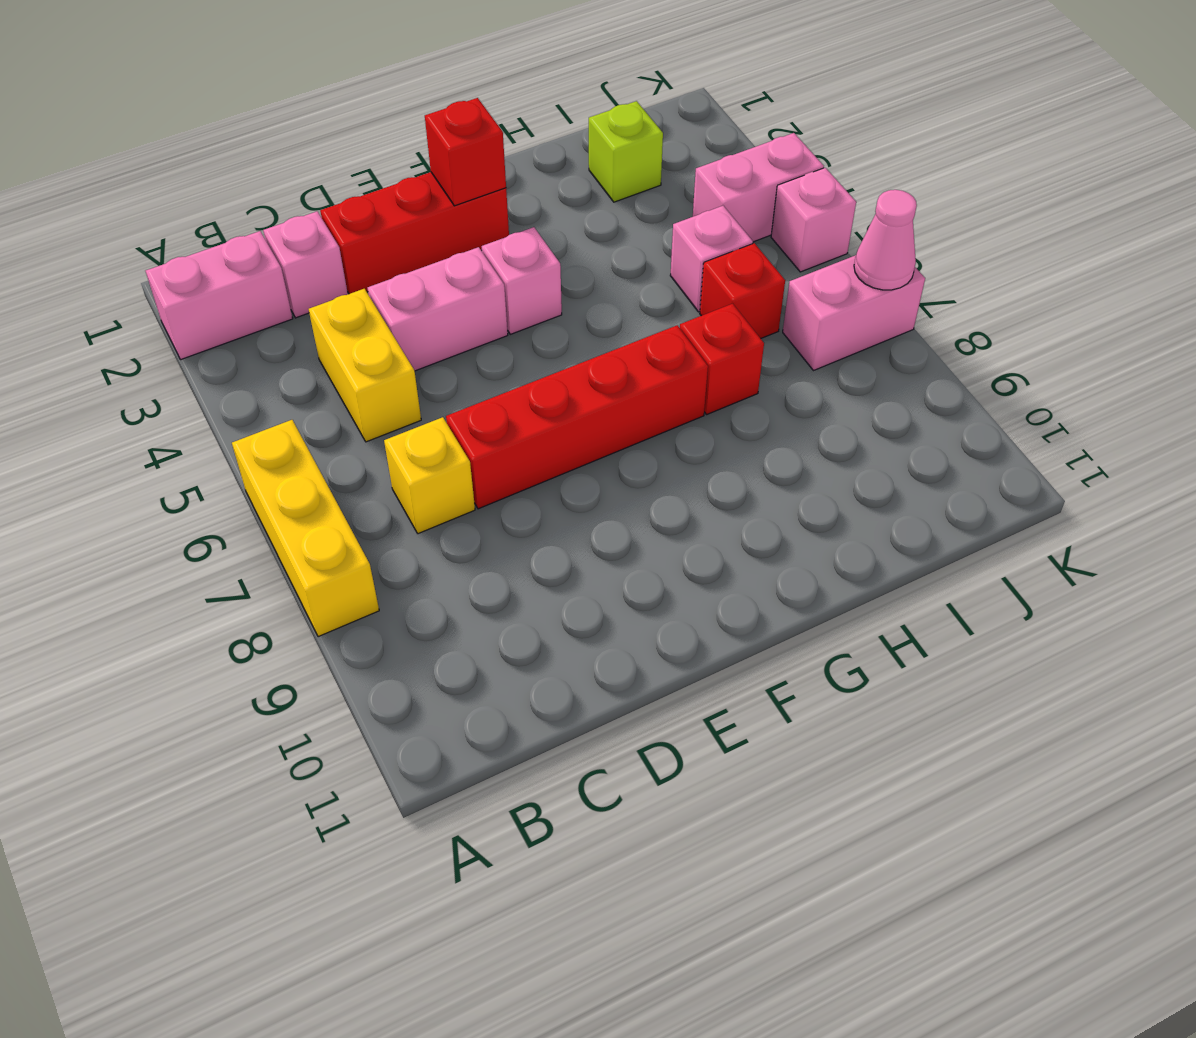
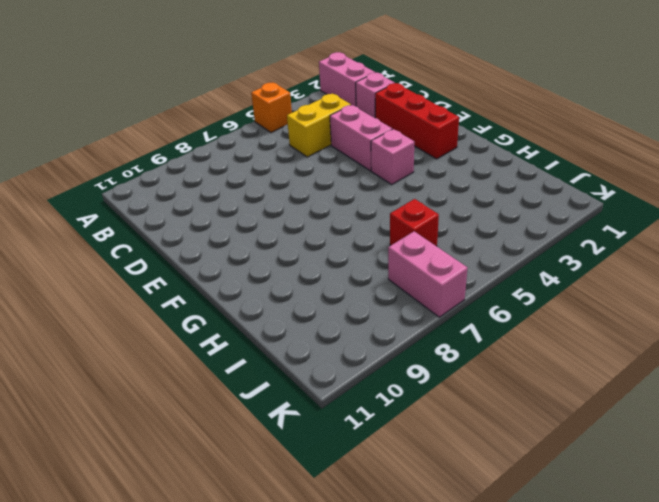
orange brick A5 level 1 -> none
none -> yellow brick A6:A8 level 1
none -> yellow brick C7 level 1
none -> red brick D7:G7 level 1

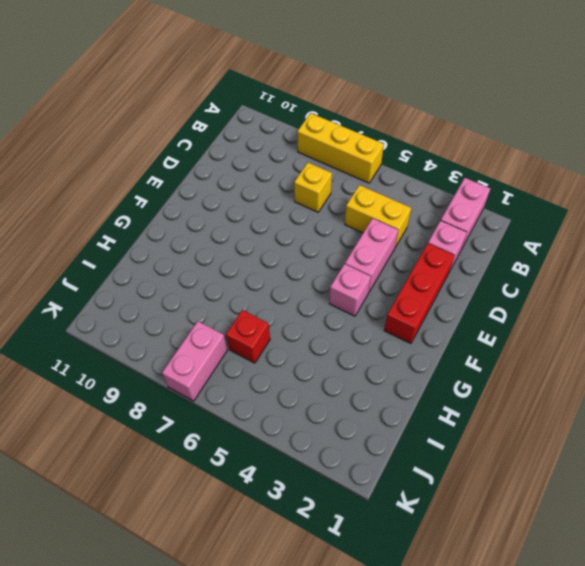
none -> red brick D7:G7 level 1
none -> red brick H7 level 1
none -> lime brick I2 level 1

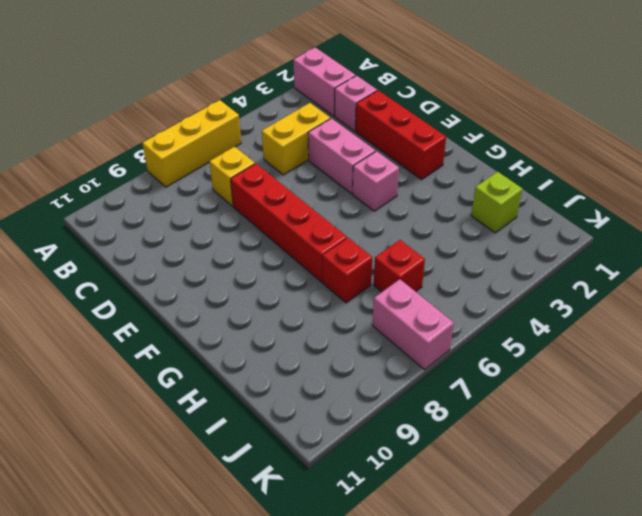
none -> pink brick I5 level 1
none -> pink brick J4:K4 level 1
none -> pink brick K5 level 1

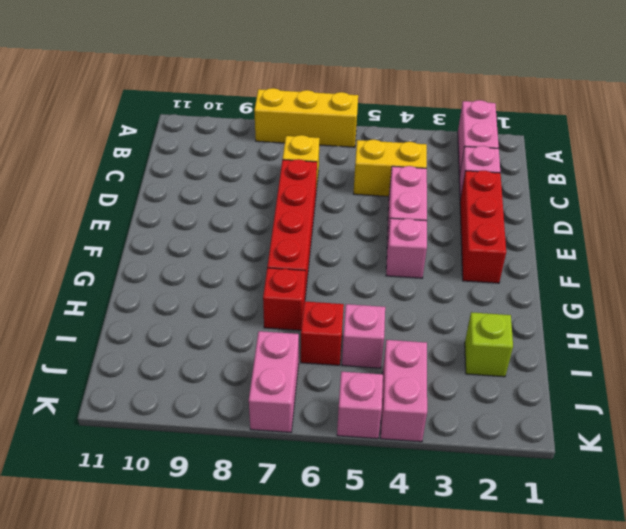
none -> red brick F2 level 2
none -> pink cone K7 level 2

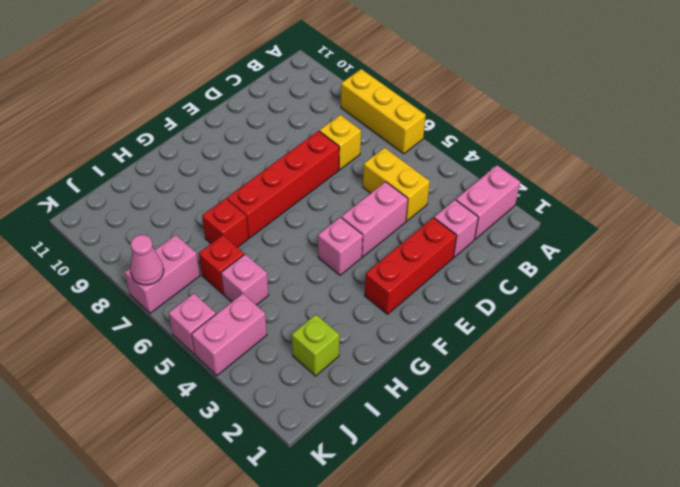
none -> red brick F2 level 2

